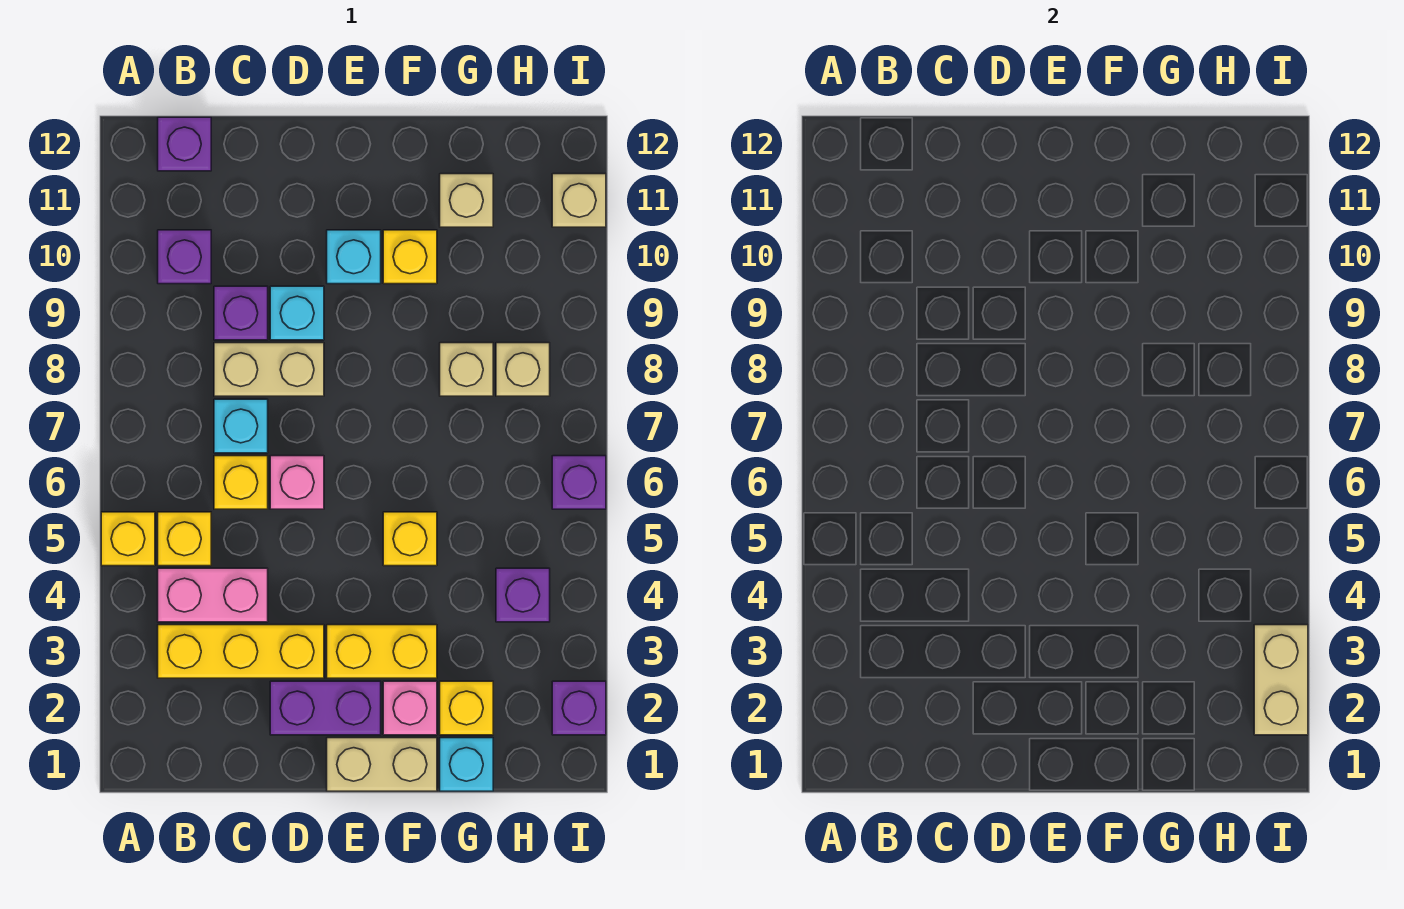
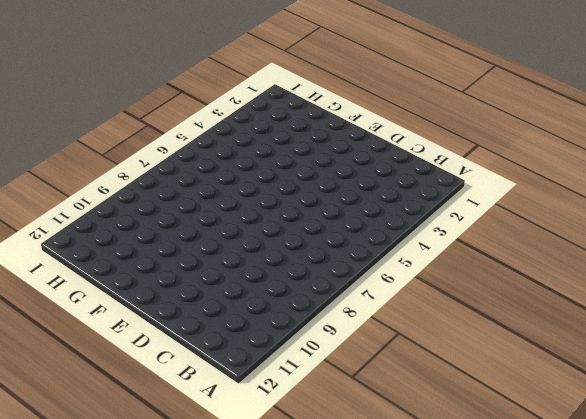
none -> yellow brick A5 level 1
none -> yellow brick B3:D3 level 1
none -> pink brick B4:C4 level 1

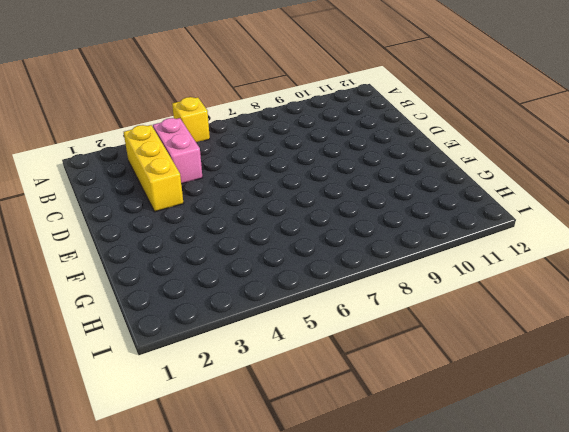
none -> yellow brick B5 level 1
none -> purple brick B10 level 1
none -> purple brick B12 level 1

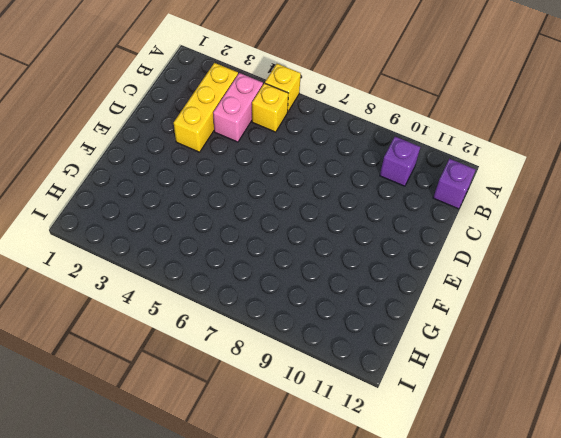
none -> yellow brick C6 level 1
none -> cyan brick C7 level 1
none -> tan brick C8:D8 level 1

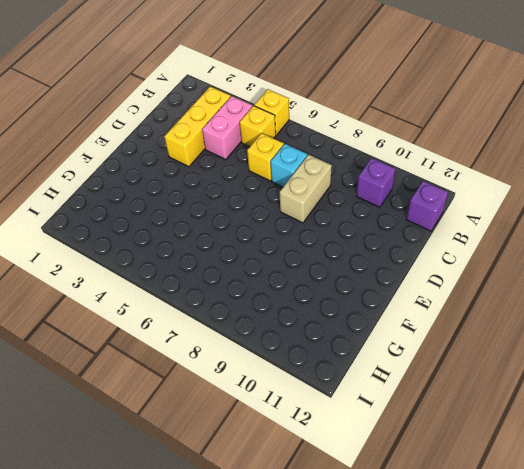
none -> purple brick C9 level 1
none -> purple brick D2:E2 level 1
none -> pink brick D6 level 1

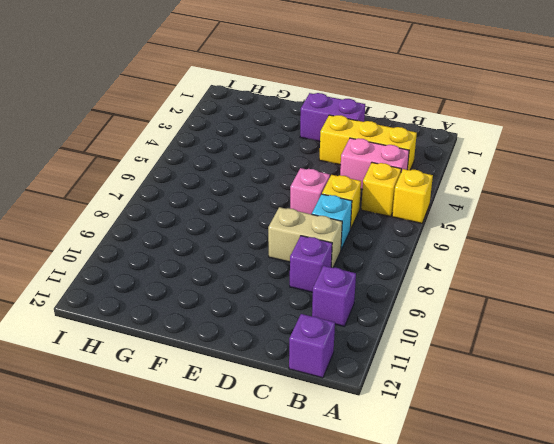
none -> cyan brick D9 level 1
none -> tan brick E1:F1 level 1
none -> yellow brick E3:F3 level 1

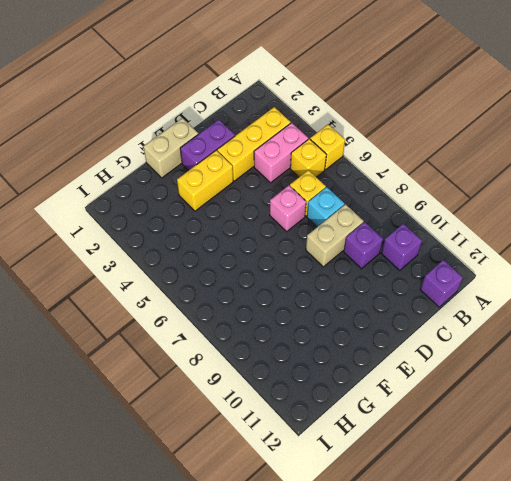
none -> cyan brick D9 level 1
none -> cyan brick E10 level 1
none -> pink brick F2 level 1

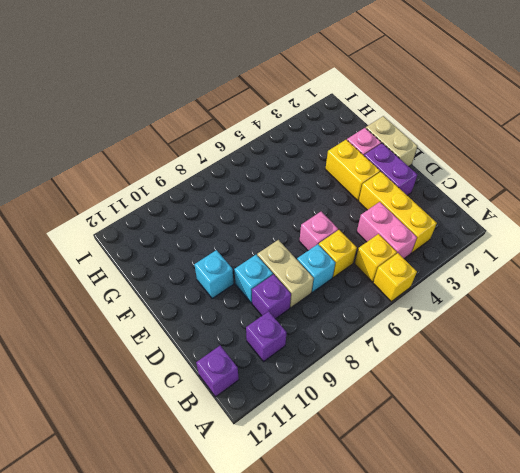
none -> yellow brick F5 level 1
none -> yellow brick F10 level 1
none -> cyan brick G1 level 1

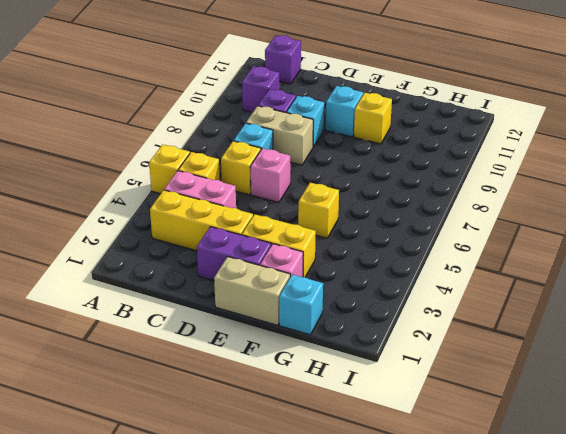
none -> yellow brick G2 level 1
none -> tan brick G8 level 1
none -> tan brick G11 level 1

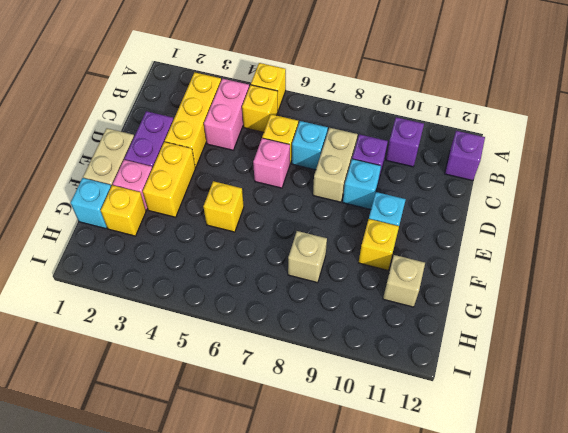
none -> purple brick H4 level 1
none -> tan brick H8 level 1
none -> purple brick I2 level 1

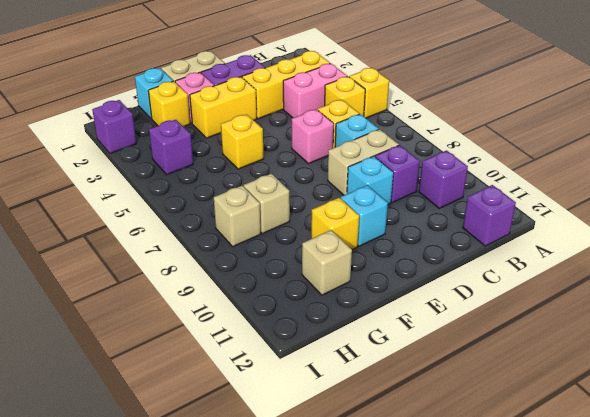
none -> purple brick I6 level 1
none -> tan brick I11 level 1
none -> tan brick I2:I3 level 2

